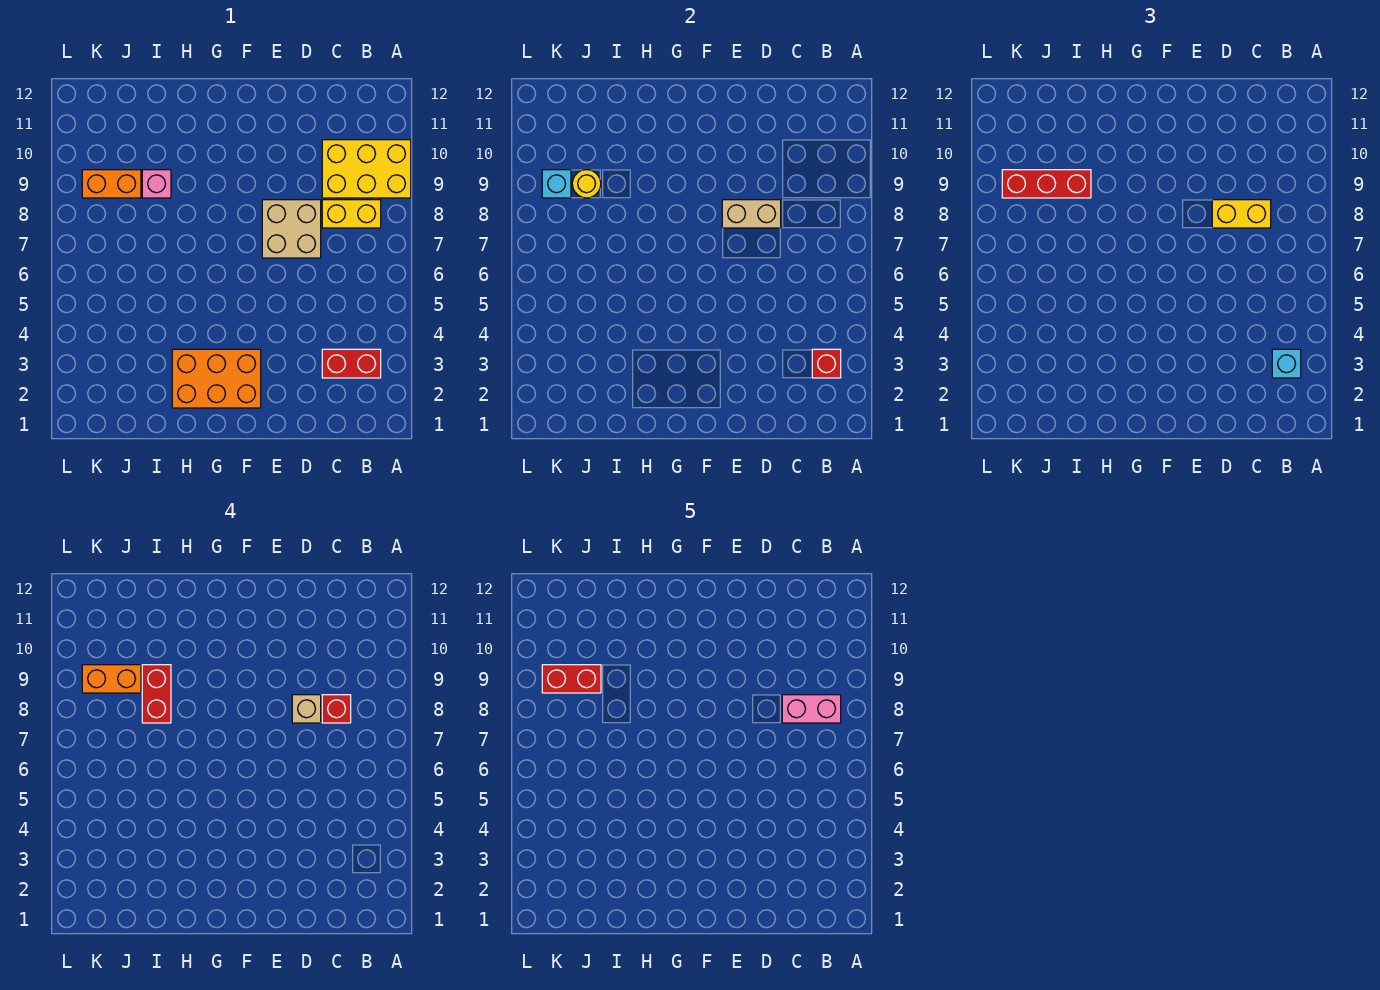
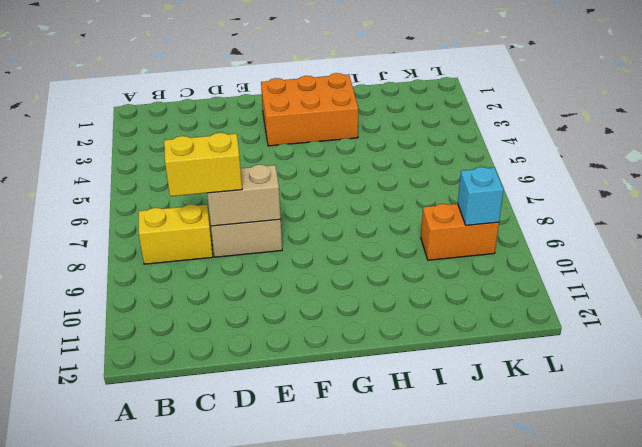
none -> yellow brick A9:C10 level 1
none -> red brick B3:C3 level 1
none -> pink brick I9 level 1

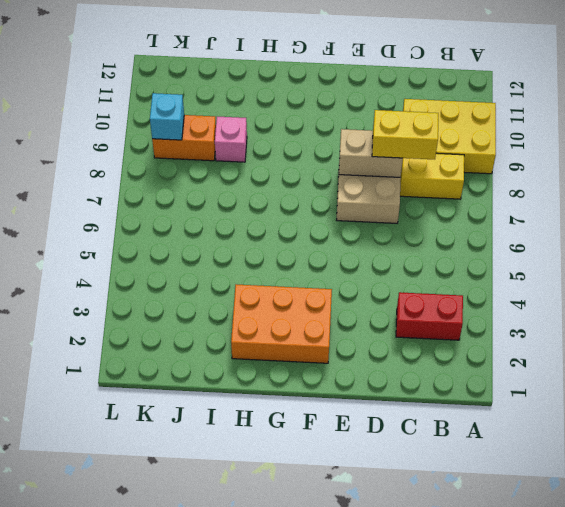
none -> red brick B3 level 2
none -> yellow round brick J9 level 2
none -> cyan brick B3 level 3

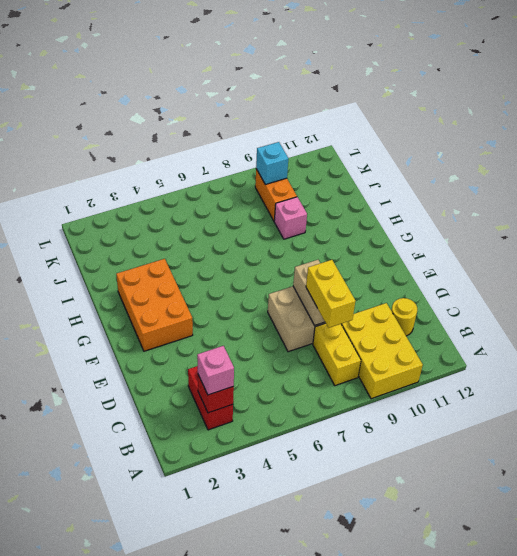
pink brick B3 level 3 -> cyan brick B3 level 3
yellow round brick C11 level 1 -> yellow round brick J9 level 2
none -> red brick I9:K9 level 3
none -> red brick C8 level 4
none -> tan brick D8 level 4

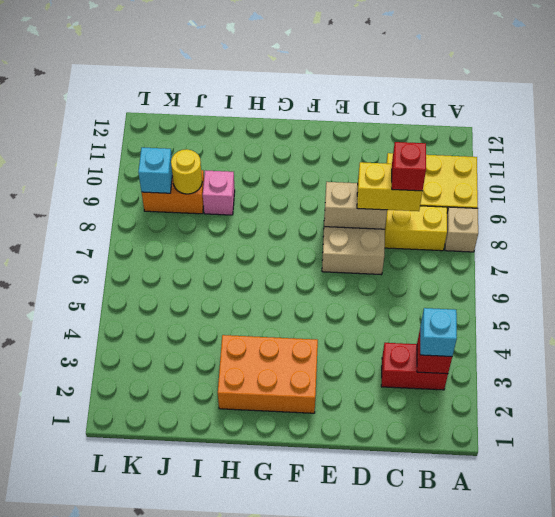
tan brick A8 level 1 -> tan brick D8 level 4
none -> red brick I9:K9 level 3
none -> red brick I8:I9 level 4
none -> orange brick J9:K9 level 4

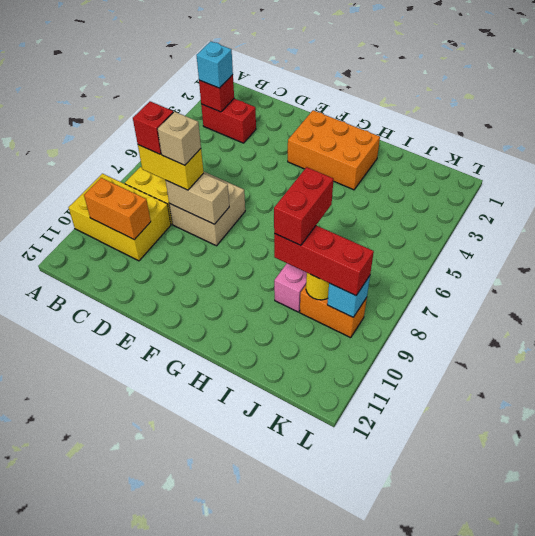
orange brick B10:C10 level 2 -> orange brick J9:K9 level 4
none -> pink brick B8:C8 level 5
none -> red brick J9:K9 level 5

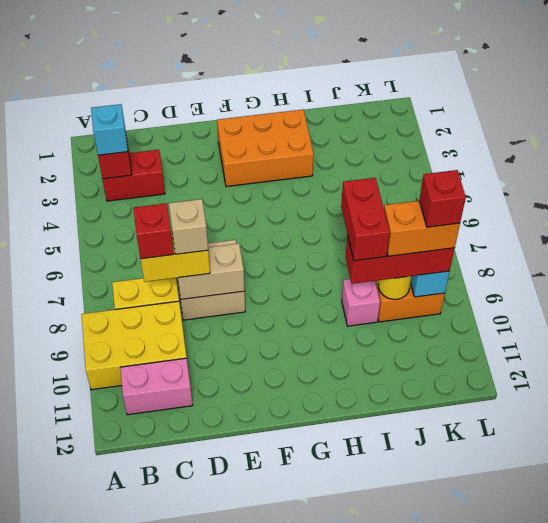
pink brick B11:C11 level 1 -> pink brick B8:C8 level 5
red brick K9 level 5 -> red brick J9:K9 level 5

